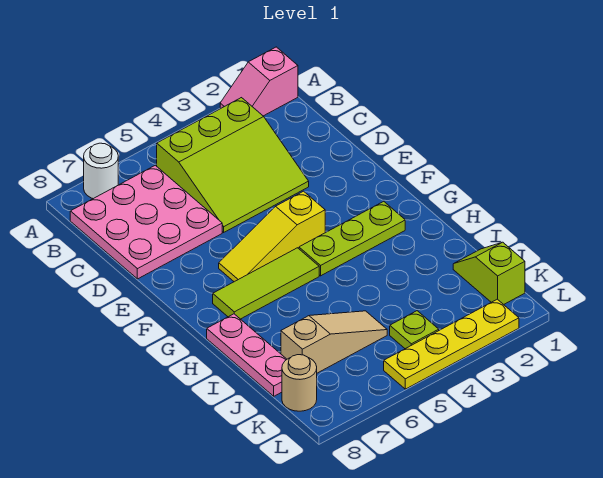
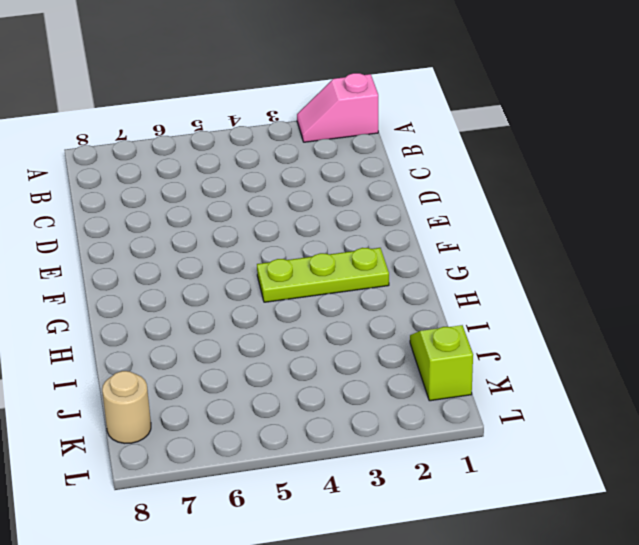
none -> white round brick A7 level 1
none -> lime slope B3:D5 level 1 top B
none -> pink plate B6:D8 level 1

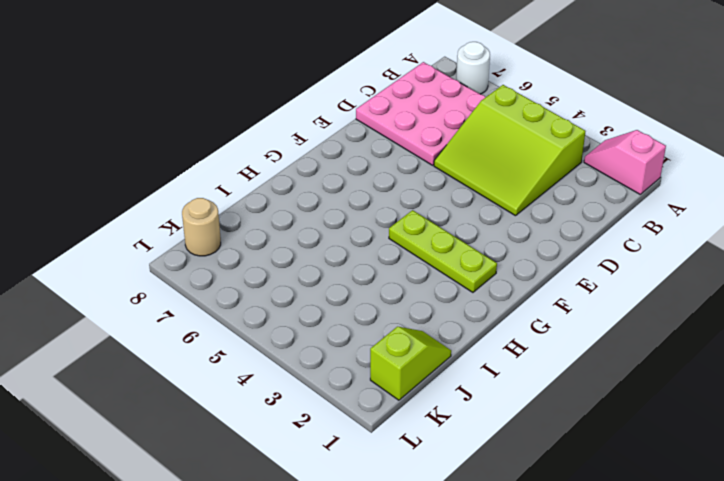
none -> yellow slope F4:F6 level 1 top 4
none -> lime tile G5:G7 level 1
none -> pink plate H8:J8 level 1

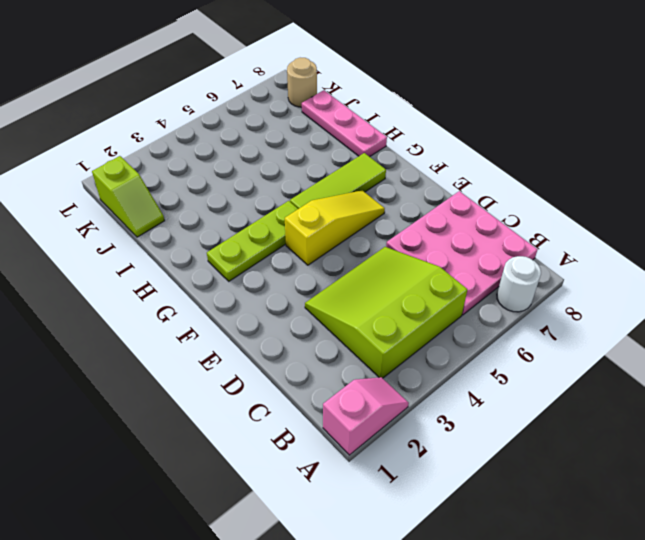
none -> tan slope J5:J7 level 1 top 7
none -> lime plate K4 level 1
none -> yellow plate L2:L5 level 1

